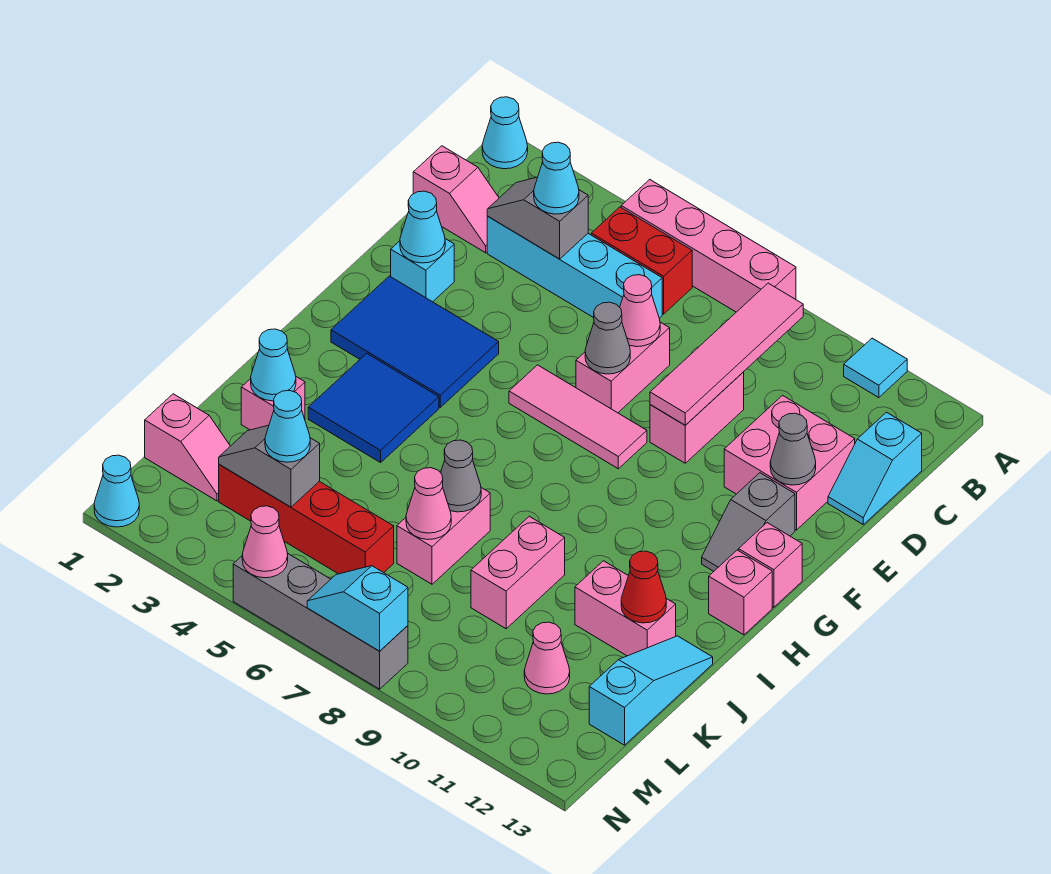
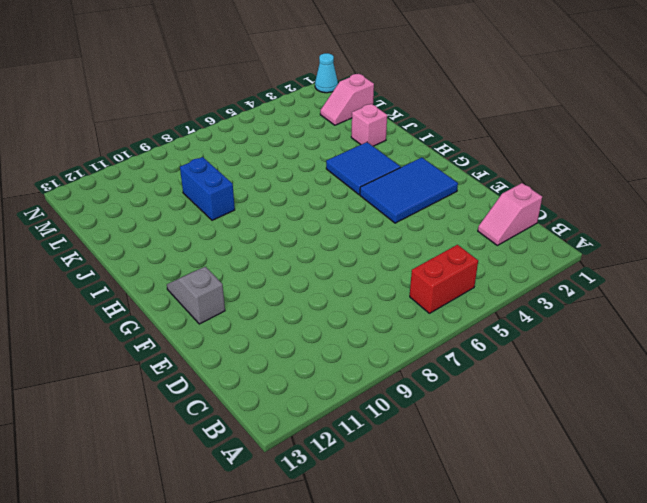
blue brick J9:K9 level 1 -> pink brick J9:K9 level 1
none -> cyan cone A1 level 1
none -> pink brick A5:A8 level 1
none -> cyan tile A11 level 1
none -> cyan brick C3:C6 level 1

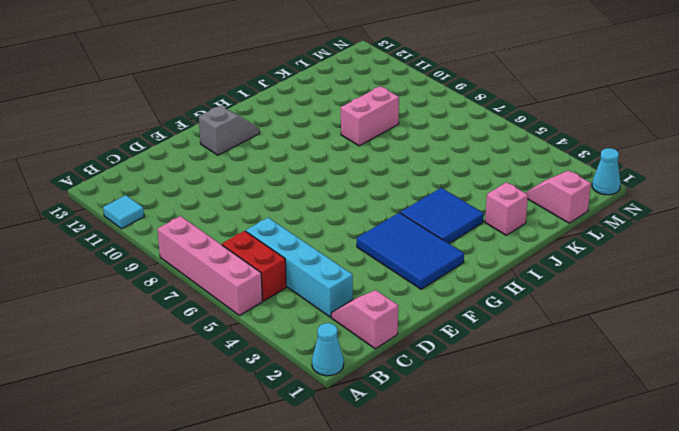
none -> cyan slope C13:D13 level 1 top C
none -> pink brick D7:E7 level 1
none -> pink brick D9:E9 level 1
none -> pink brick D11:E12 level 1

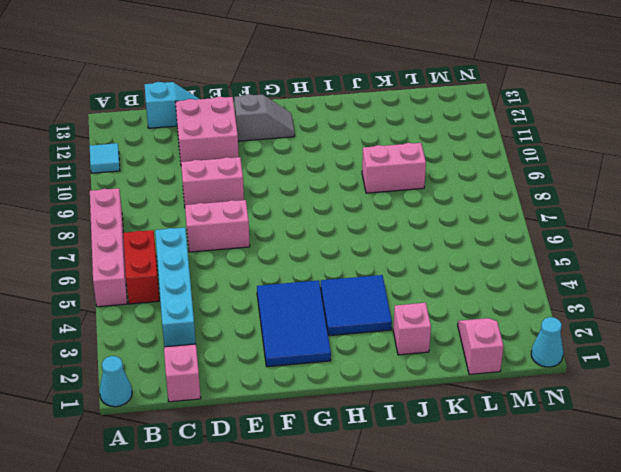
none -> cyan brick E2 level 1
none -> pink tile F6:F8 level 1
none -> pink brick G13 level 1
none -> pink brick H13 level 1

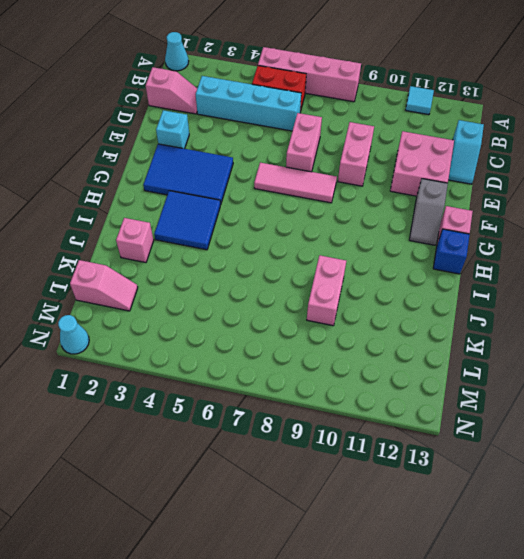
blue brick H13 level 1 -> pink brick H13 level 1
none -> pink brick J7:K7 level 1
none -> pink brick J11:J12 level 1
none -> cyan slope J13:L13 level 1 top L
none -> red brick L3:L6 level 1

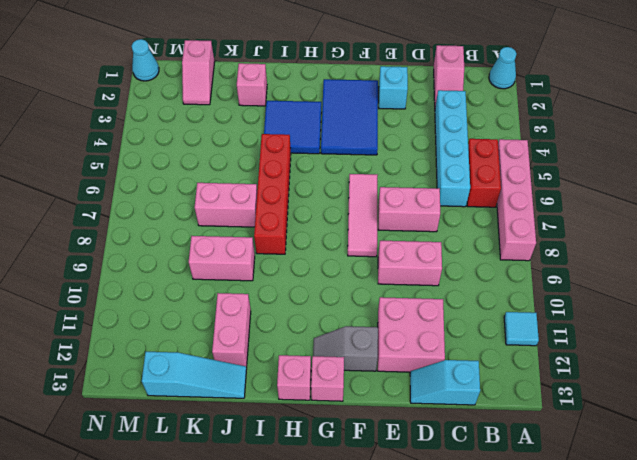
red brick I5:I8 level 1 -> red brick L3:L6 level 1
none -> pink cone L11 level 1
none -> grey brick N5:N8 level 1
none -> pink tile B9:E9 level 2
none -> grey slope C3:C4 level 2 top 4

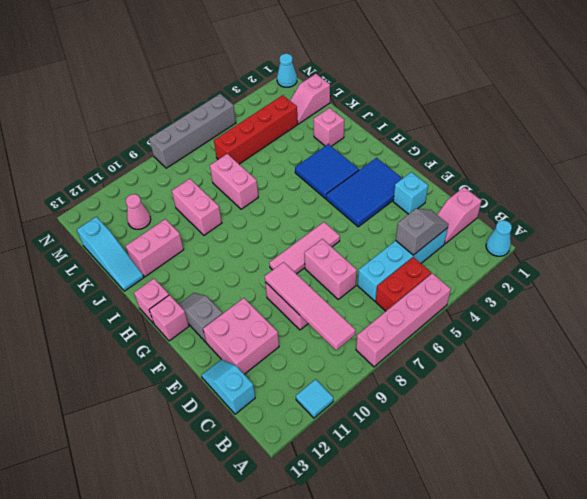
none -> pink cone D7 level 2
none -> cyan cone E2 level 2
none -> grey cone E7 level 2
none -> grey cone E12 level 2

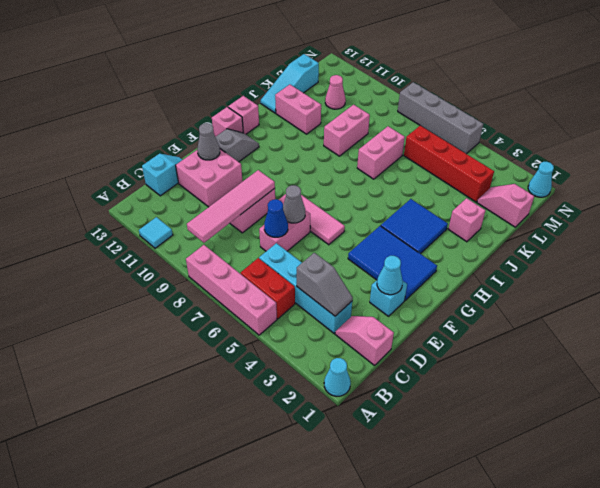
blue cone D7 level 2 -> pink cone D7 level 2
none -> cyan cone J2 level 2
none -> grey cone J7 level 2
none -> red cone J12 level 2
none -> pink cone K7 level 2

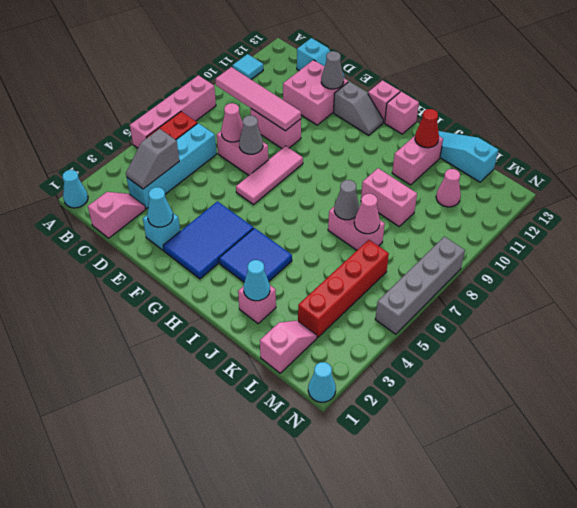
none -> grey slope L3:L4 level 2 top 4
none -> pink cone N5 level 2
none -> cyan slope N7:N8 level 2 top 8
none -> cyan cone C4 level 3

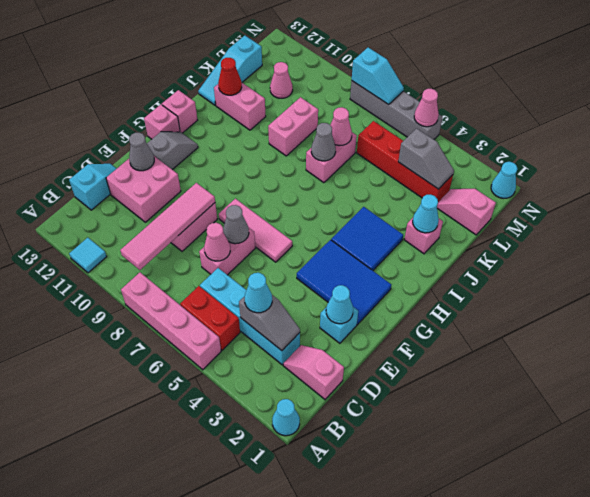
none -> cyan cone L4 level 3

